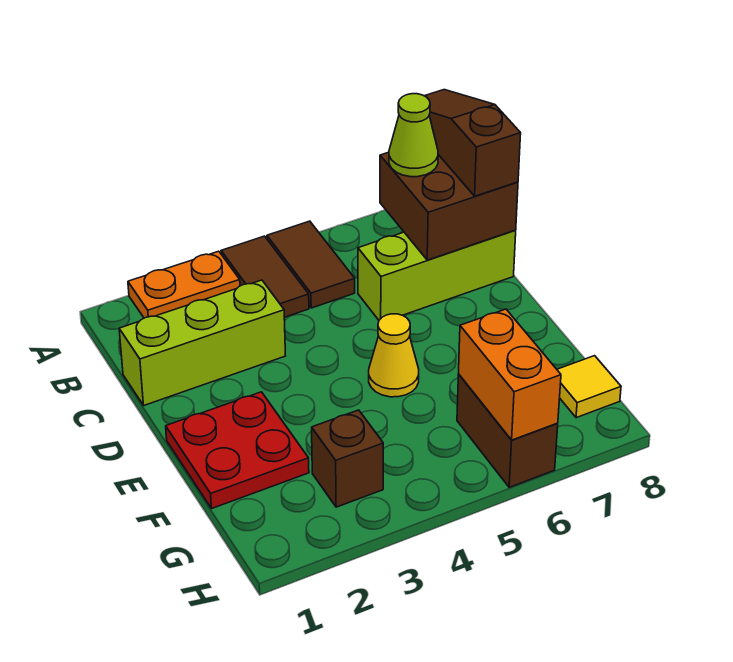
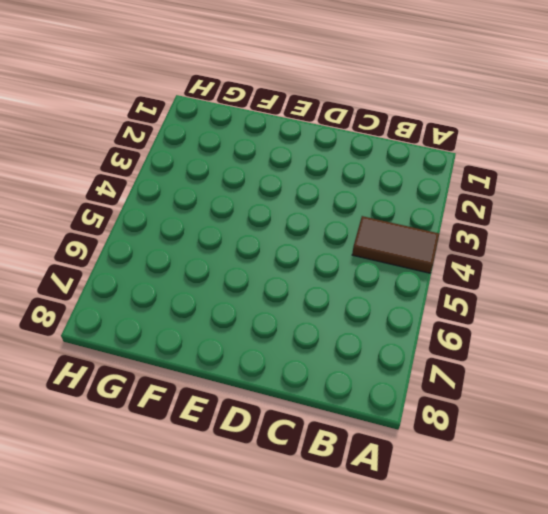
none -> orange plate A2:A3 level 1
none -> brown tile A5:B5 level 1
none -> lime brick C1:C3 level 1

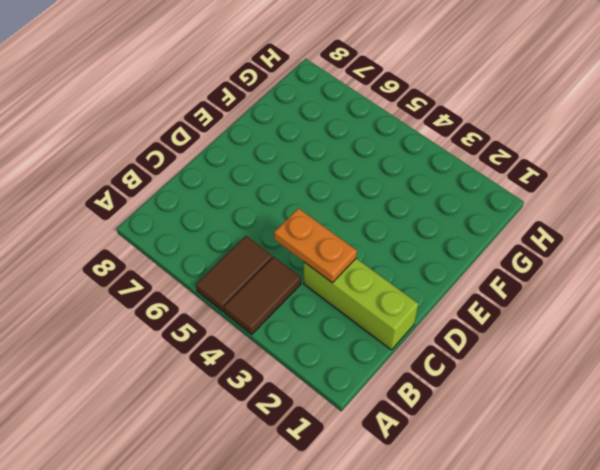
orange plate C3:C4 level 2 -> orange plate A2:A3 level 1
none -> lime brick C6:C8 level 1
none -> red plate E1:F2 level 1
none -> yellow cone E5 level 1

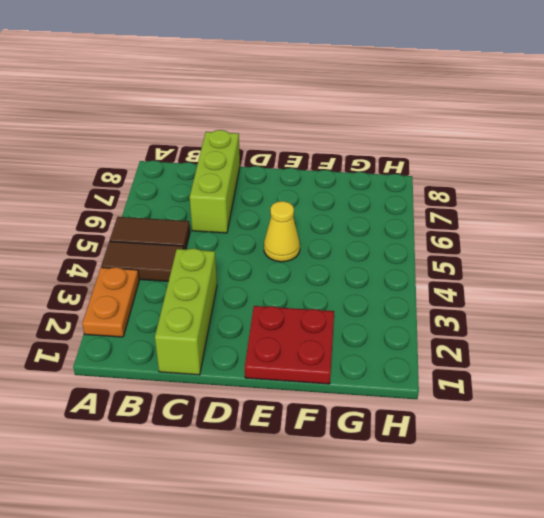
none -> brown brick G3 level 1
none -> brown brick G6:H6 level 1
none -> yellow tile G8 level 1

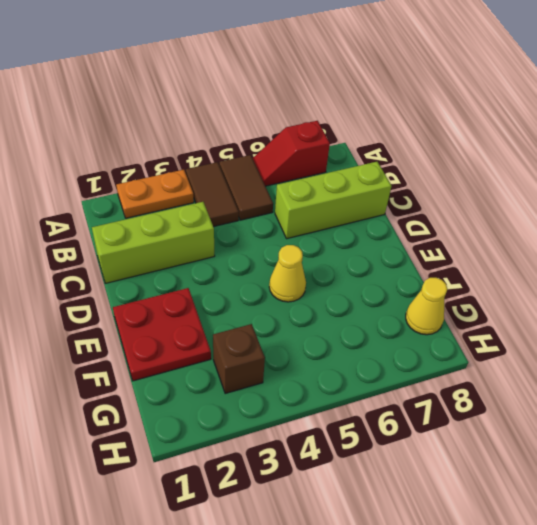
red slope A6:A7 level 1 top 7 -> none
yellow cone G8 level 1 -> yellow tile G8 level 1
none -> brown brick G6:H6 level 1
none -> brown brick B7:C8 level 2
none -> orange brick G6:H6 level 2

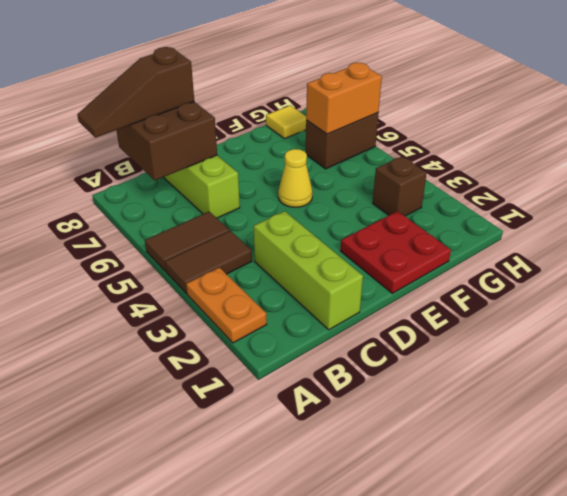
none -> lime cone B7 level 3

